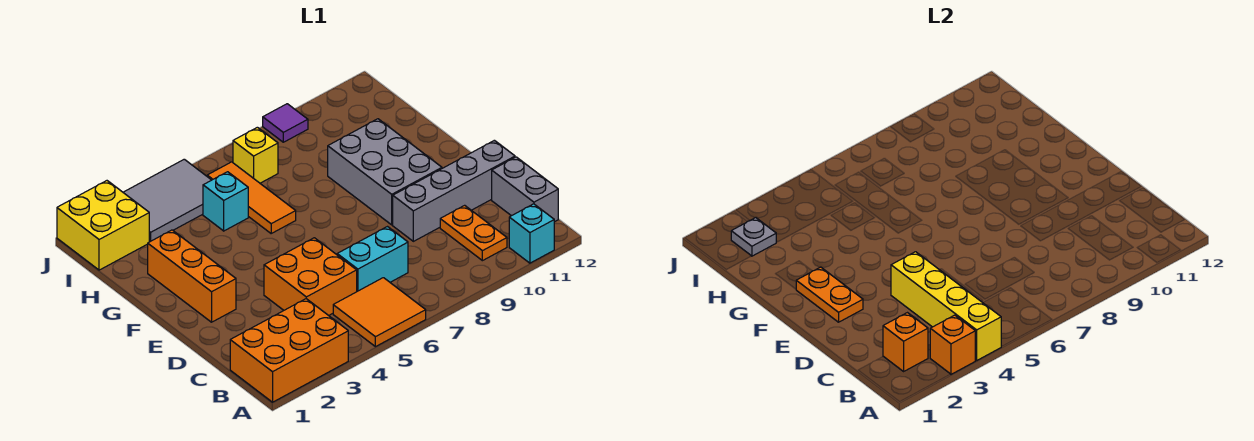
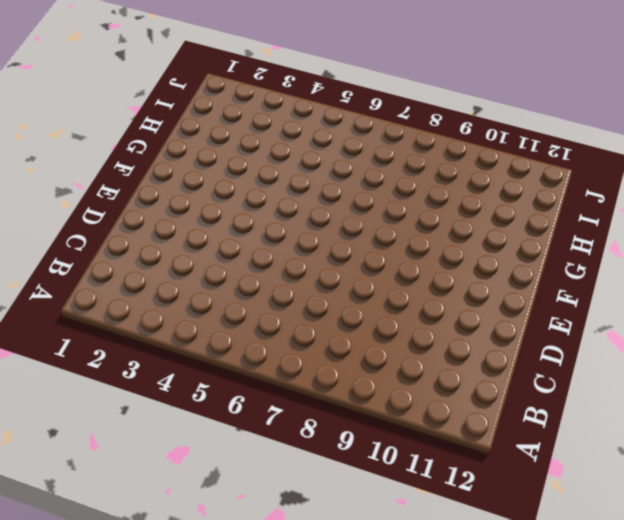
none -> orange brick A1:B3 level 1
none -> orange tile A5:B6 level 1
none -> cyan brick A11 level 1

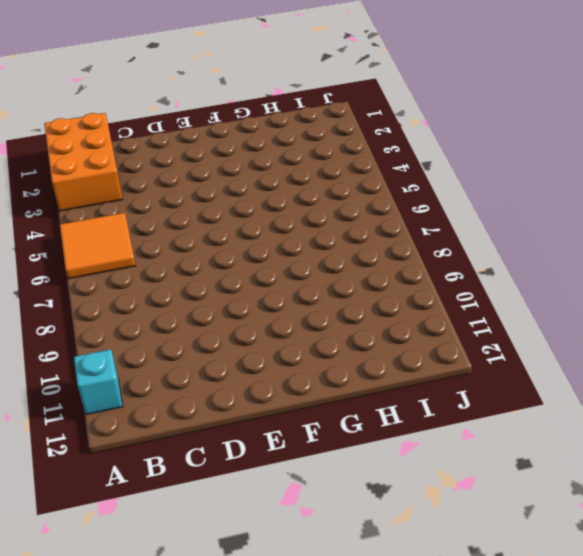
none -> orange plate B10:C10 level 1
none -> grey brick B12:C12 level 1
none -> orange brick C4:D5 level 1

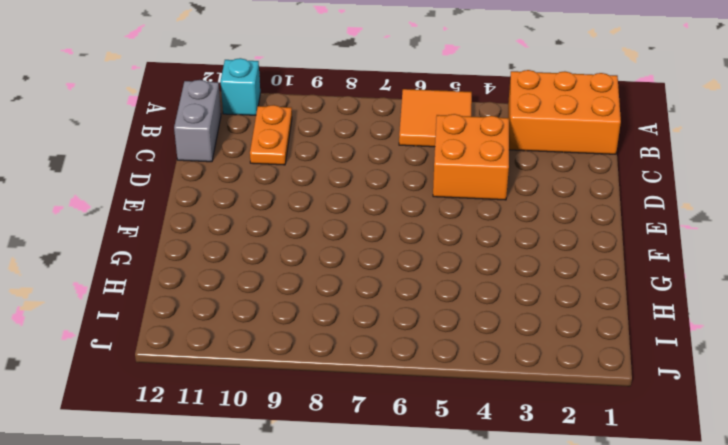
none -> cyan brick C6:C7 level 1
none -> grey brick D9:D12 level 1
none -> orange brick E2:G2 level 1

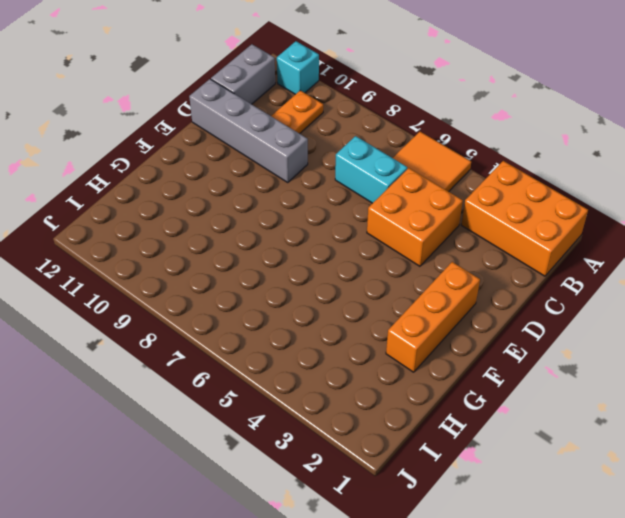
none -> grey brick E9:G10 level 1
none -> orange tile G6:I6 level 1
none -> cyan brick H5 level 1

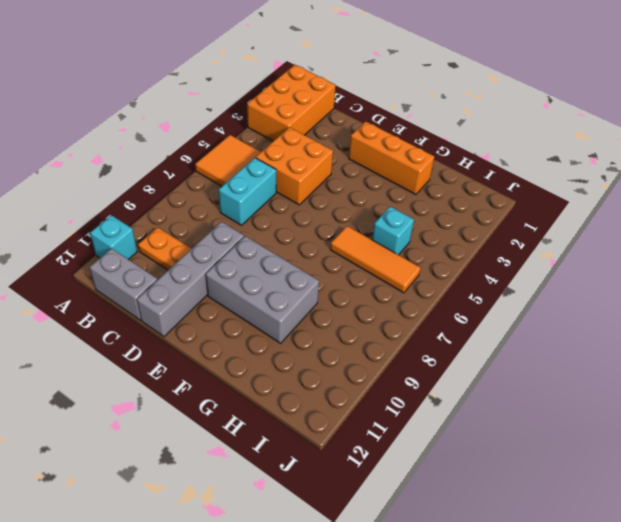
none -> yellow brick I1:J2 level 1
none -> grey tile I3:J5 level 1
none -> yellow brick I7 level 1

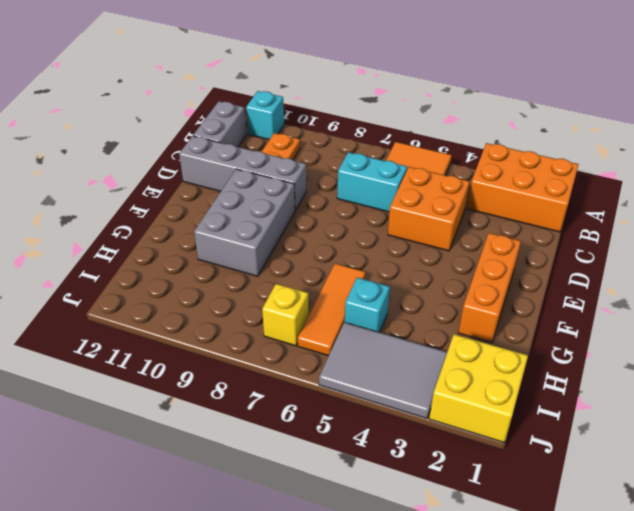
none -> purple tile J9 level 1
none -> orange brick A3 level 2
none -> yellow brick A4:D4 level 2

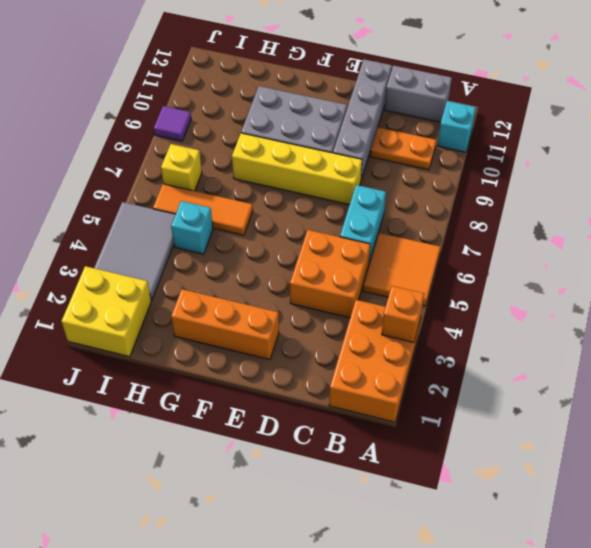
yellow brick D8:G8 level 1 -> yellow brick A4:D4 level 2
none -> orange brick B2 level 2
none -> orange plate E2:F2 level 2
none -> grey plate I2 level 2

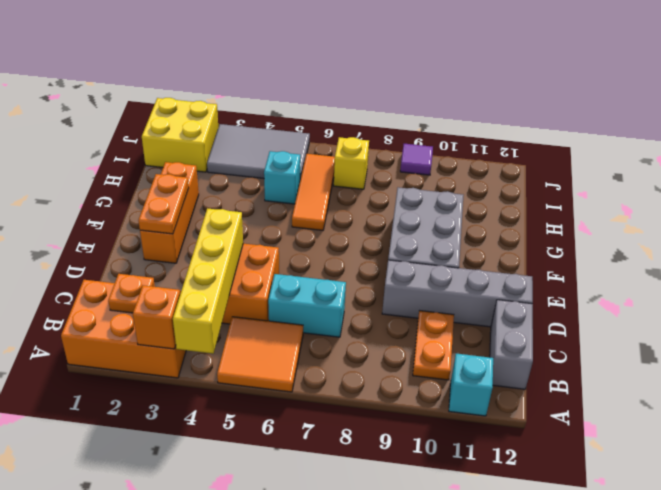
orange plate B2 level 2 -> orange brick B2 level 2
none -> grey plate I2 level 2

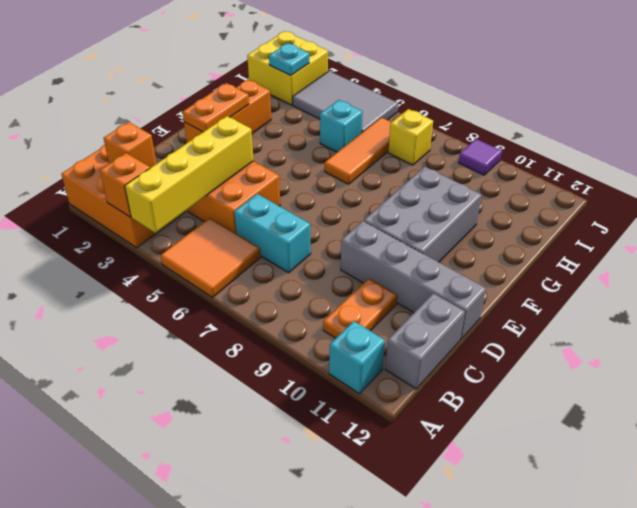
cyan plate I2 level 2 -> grey plate I2 level 2

